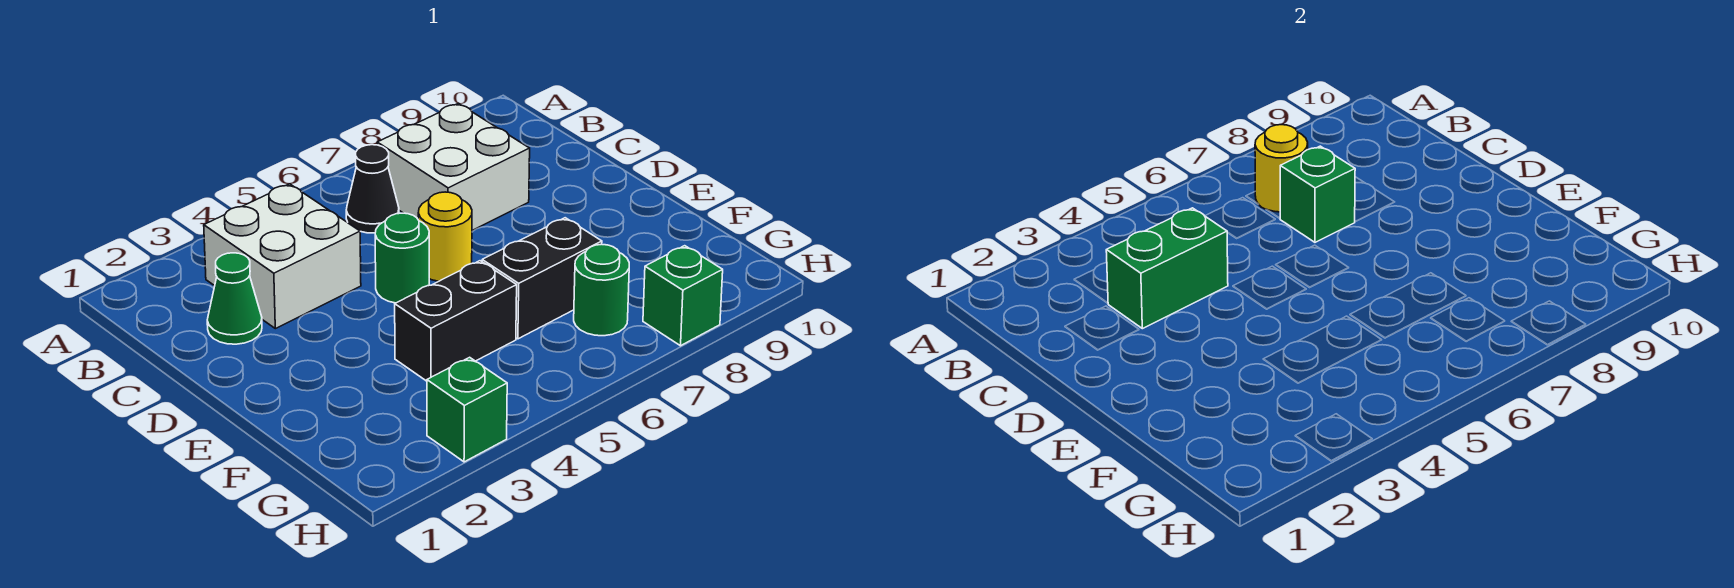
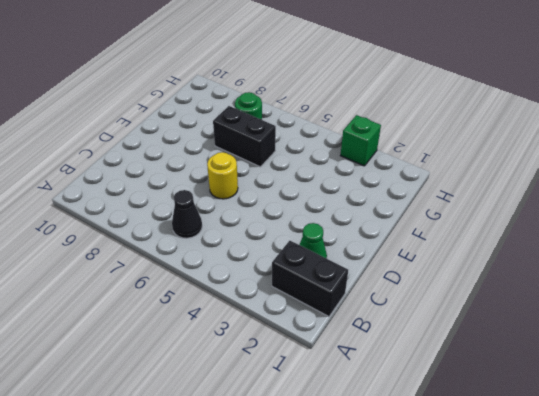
black brick B1:B2 level 1 -> black brick F4:F5 level 1
none -> white brick B3:C4 level 1
none -> white brick B7:C8 level 1
none -> green round brick D5 level 1

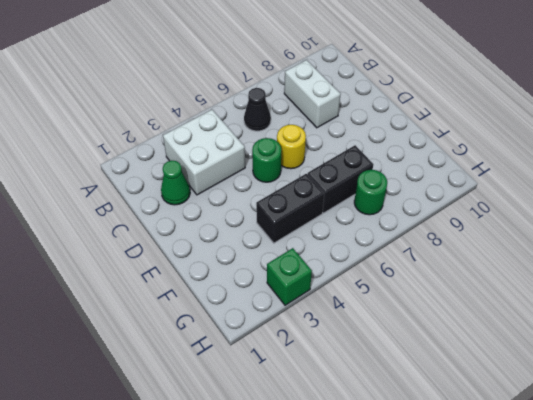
white brick B8:C8 level 1 -> white brick B7:C8 level 1
none -> green brick H8 level 1
none -> yellow round brick B7 level 2
none -> green brick C3:C4 level 2

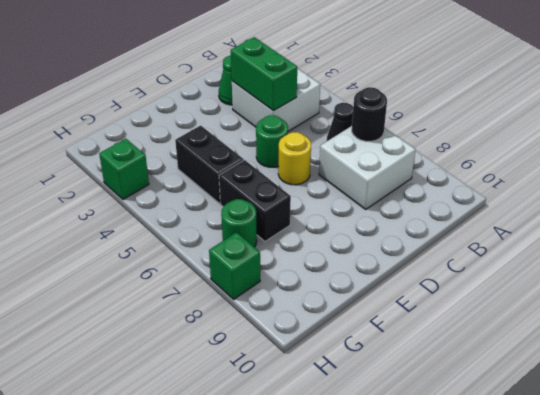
black round brick B7 level 2 -> yellow round brick B7 level 2
none -> green brick C7 level 2

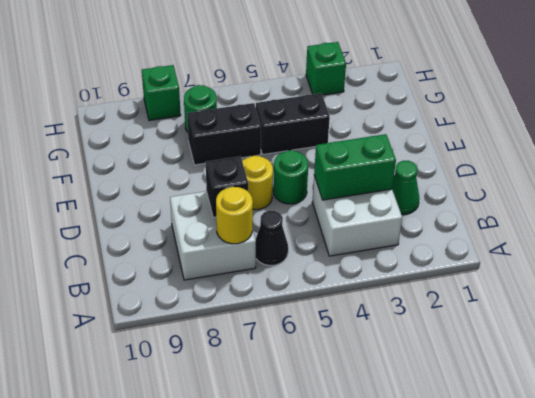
black brick C7 level 2 -> green brick C7 level 2

